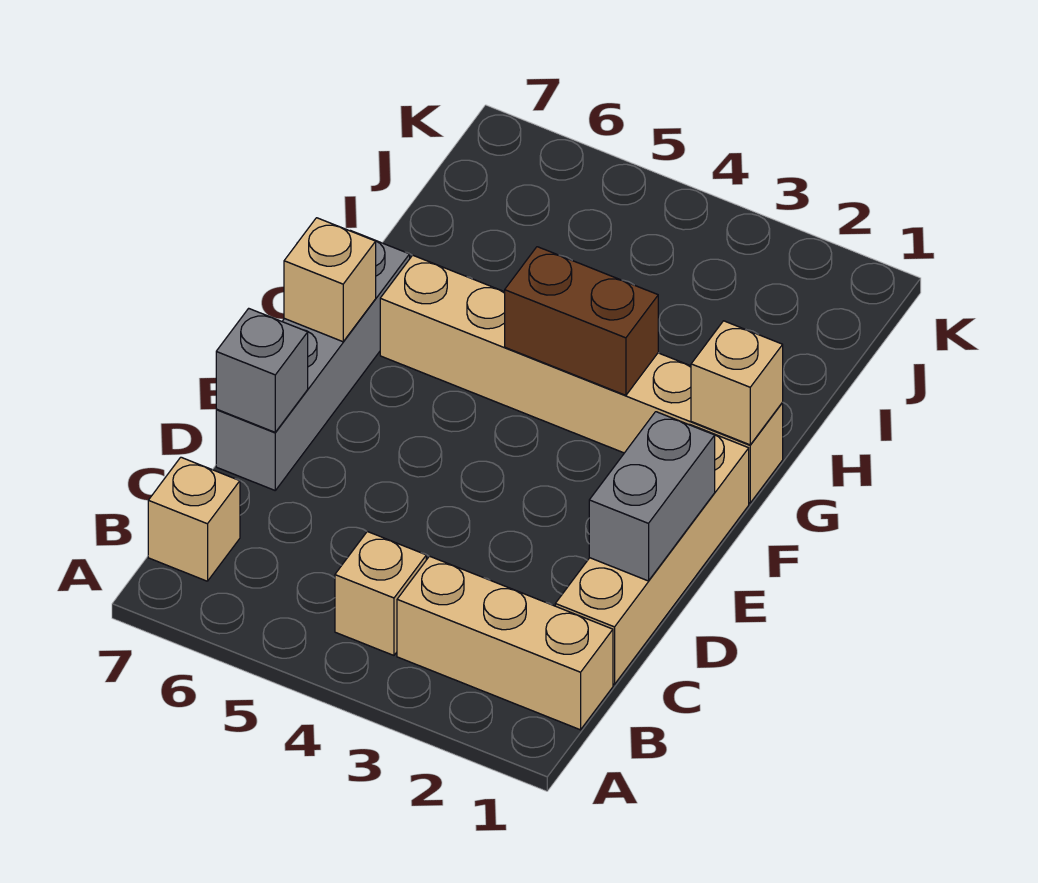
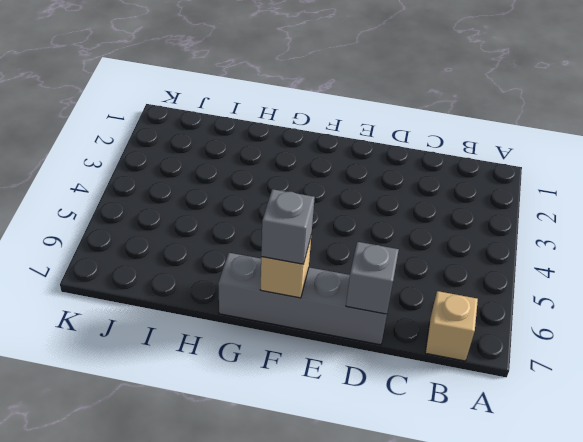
grey brick F7 level 3 -> none
none -> tan brick B1:B3 level 1
none -> tan brick B4 level 1

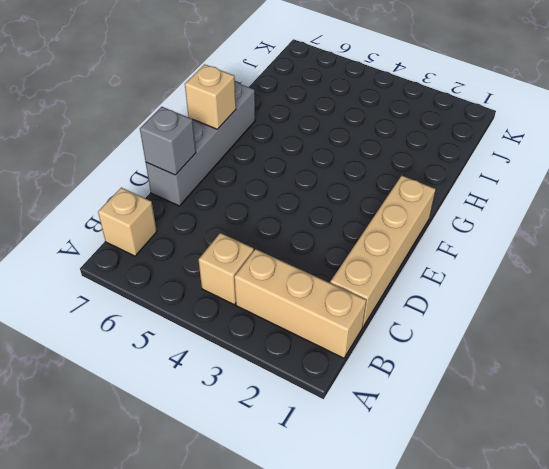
none -> tan brick G1:G6 level 1
none -> grey brick D1:E1 level 2

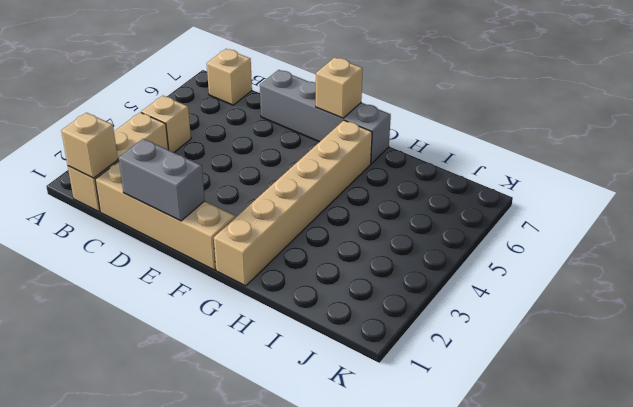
tan brick B1 level 2 -> tan brick G1 level 2
none -> grey brick D7 level 2
none -> brown brick G3:G4 level 2

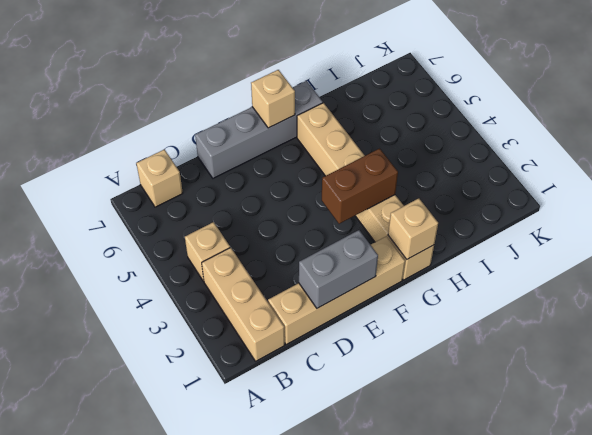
brown brick F3:G3 level 2 -> brown brick G3:G4 level 2
none -> grey brick D7 level 2

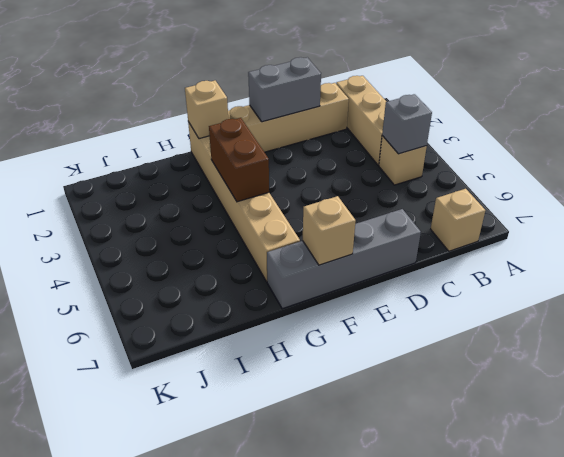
grey brick B4 level 2 -> grey brick D7 level 2

